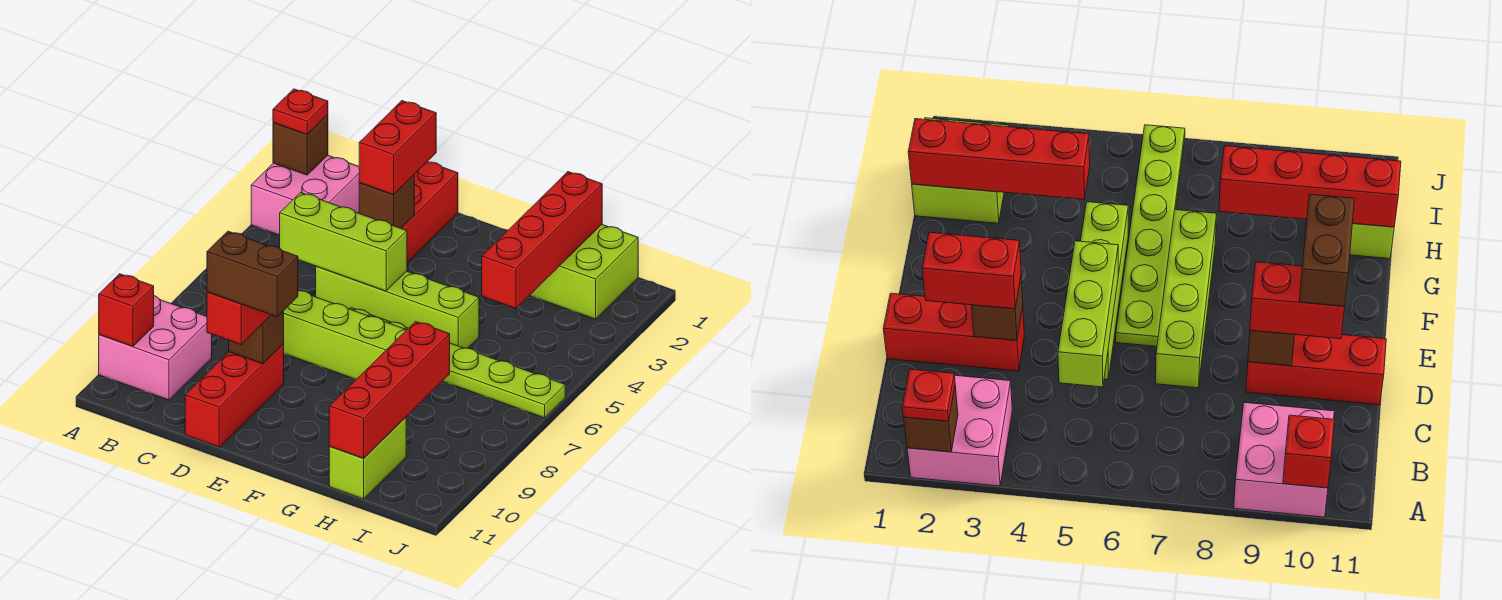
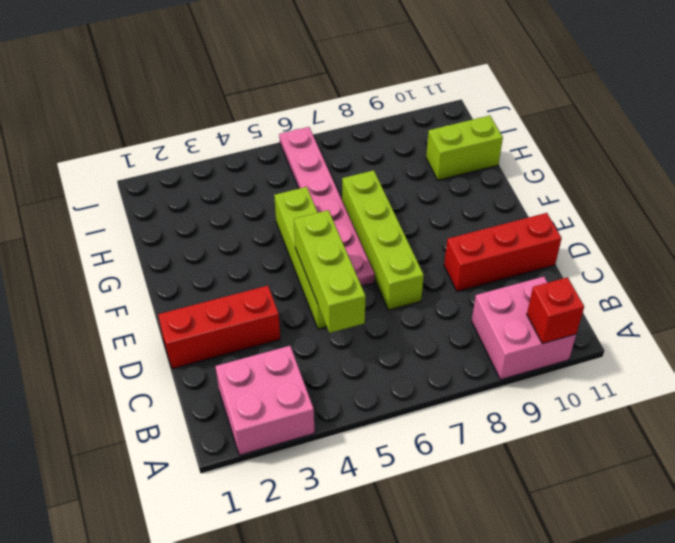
pink plate E6:J6 level 1 -> lime plate E6:J6 level 1
none -> lime brick H1:I2 level 1
none -> brown brick A2 level 2
none -> brown brick D3 level 2

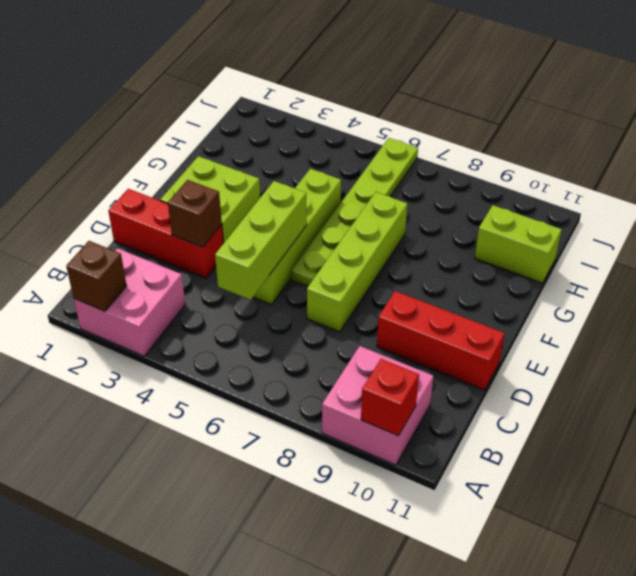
lime brick E2:F3 level 1 -> lime brick H1:I2 level 1
none -> brown brick D9 level 2
none -> red brick H1:H4 level 2
none -> red brick H8:H11 level 2

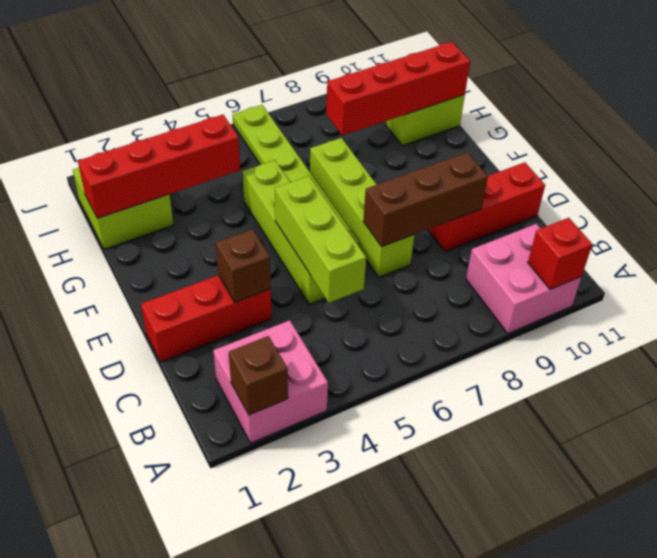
brown brick D7:D9 level 2 -> brown brick D9 level 2
none -> red plate A2 level 3
none -> red brick D2:D3 level 3
none -> red brick D9:D10 level 3

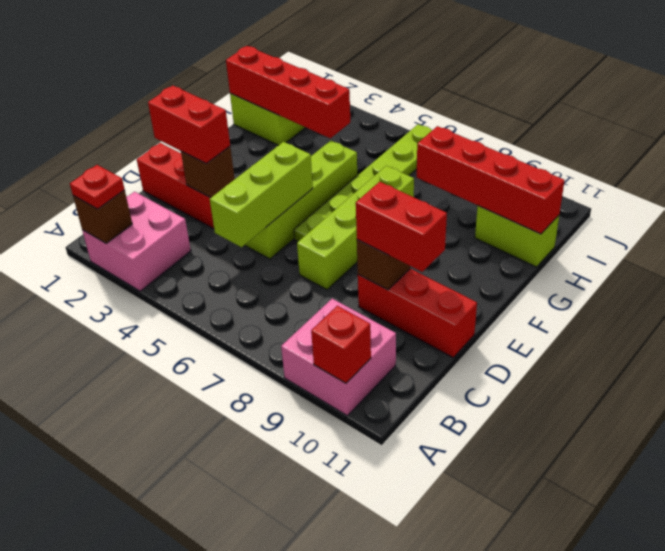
none -> brown brick D10:E10 level 4

